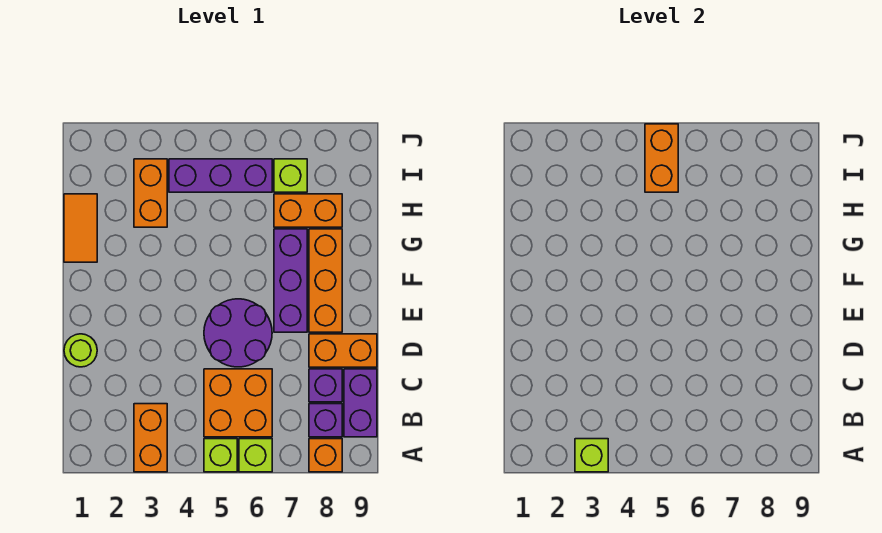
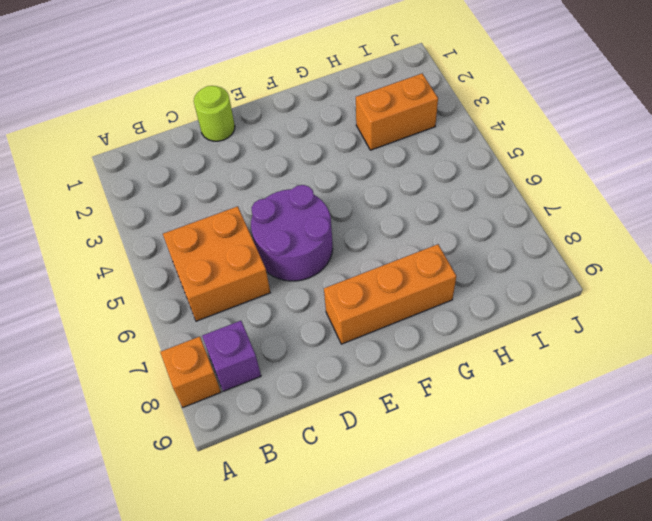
none -> orange brick A3:B3 level 1
none -> lime brick A5 level 1
none -> lime brick A6 level 1

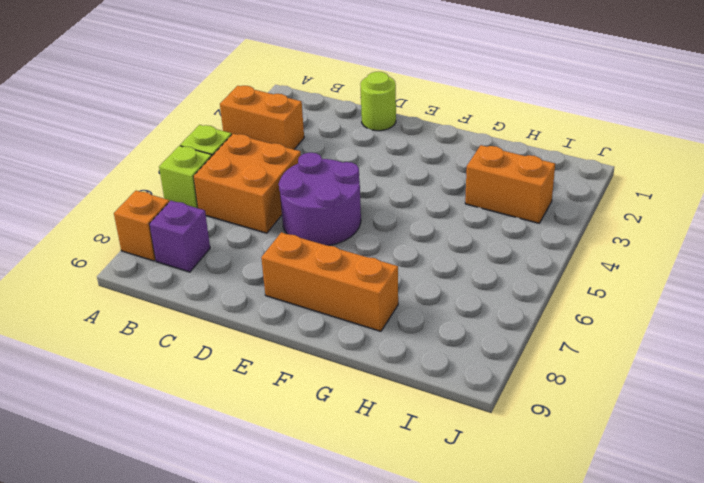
none -> purple brick B9:C9 level 1
none -> purple brick C8 level 1
none -> orange brick D8:D9 level 1

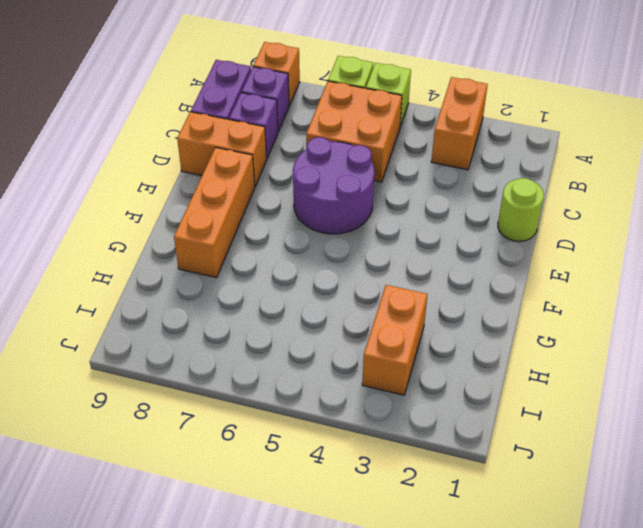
none -> purple brick E7:G7 level 1
none -> orange tile G1:H1 level 1
none -> orange brick H7:H8 level 1

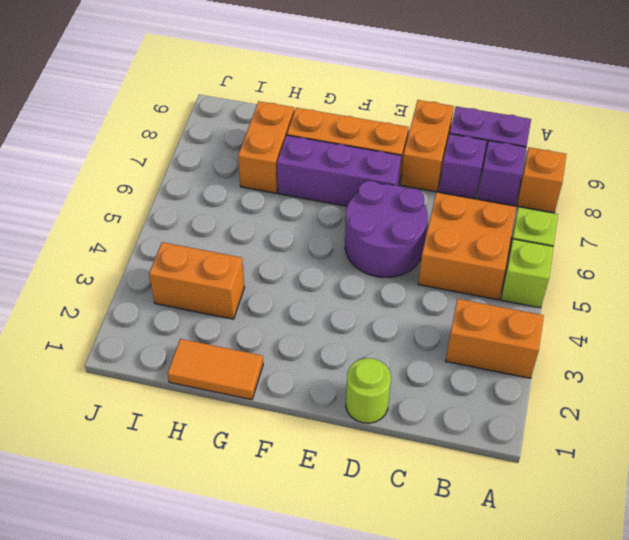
none -> purple brick I4:I6 level 1
none -> lime brick I7 level 1
none -> lime brick A3 level 2

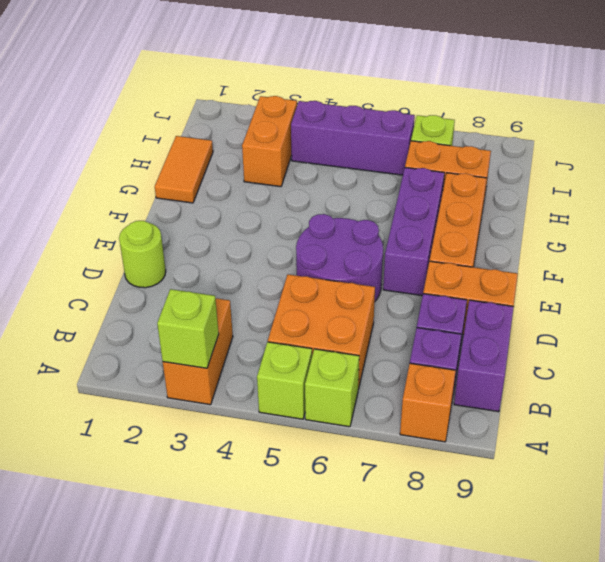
none -> orange brick I5:J5 level 2

